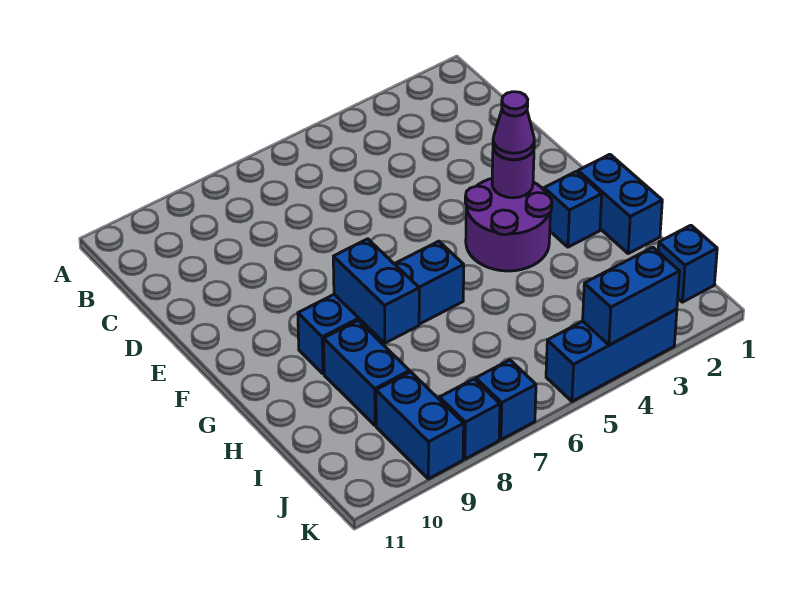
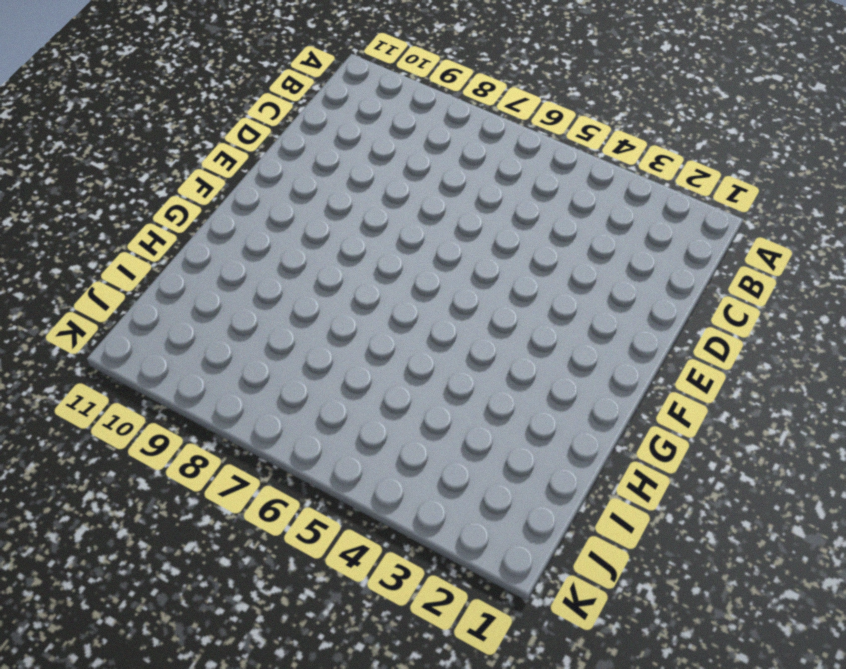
none -> purple round brick F3:G4 level 1
none -> blue brick G1:H1 level 1
none -> blue brick G2 level 1

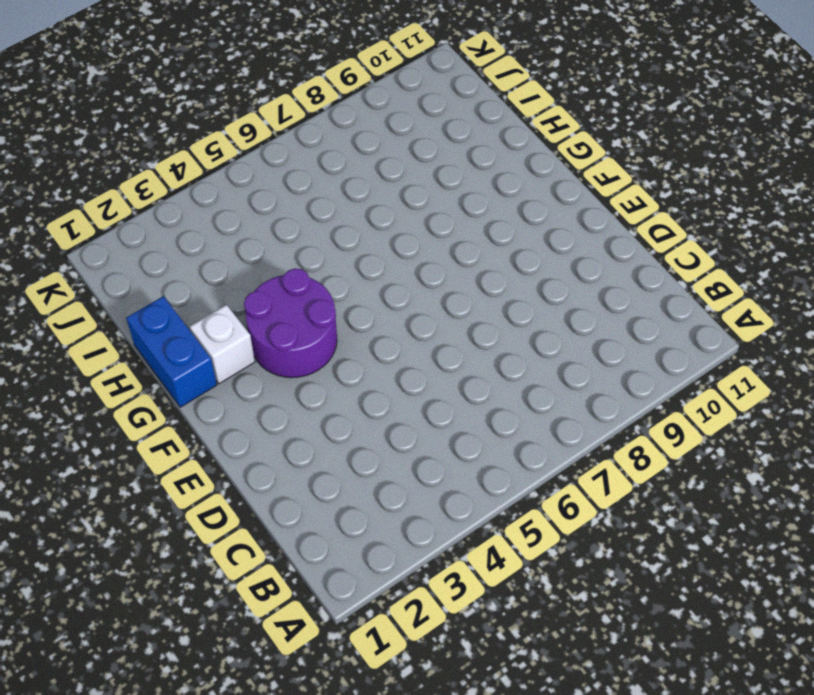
white brick G2 level 1 -> blue brick G2 level 1
none -> blue brick G6:G9 level 1
none -> blue brick H9:I9 level 1
none -> blue brick J1 level 1

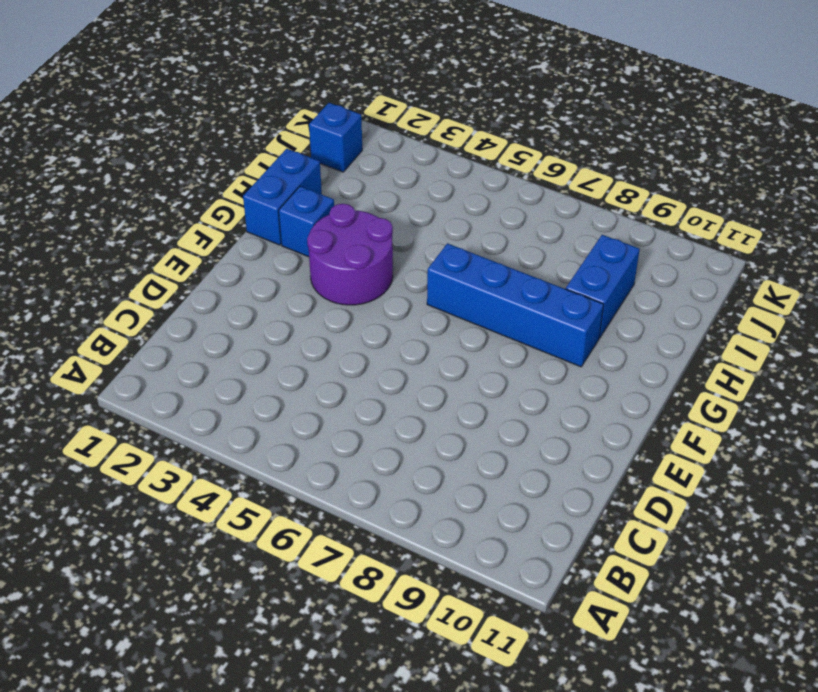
none -> blue brick J9:K9 level 1
none -> blue brick K3:K5 level 1
none -> blue brick K7 level 1

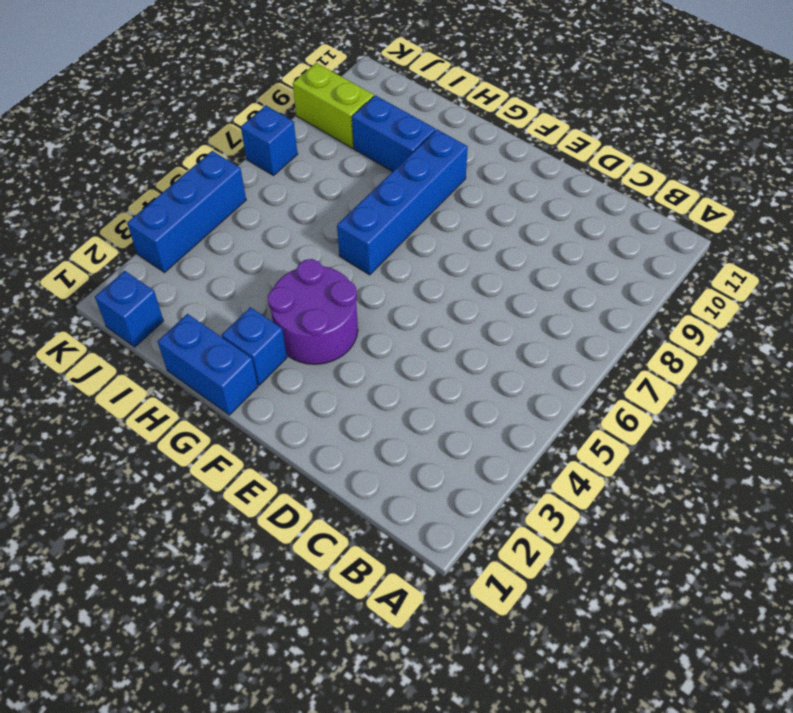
lime brick J9:K9 level 1 -> blue brick J9:K9 level 1
none -> blue brick K8 level 1
none -> purple round brick F3 level 2
none -> blue brick G8:H8 level 2

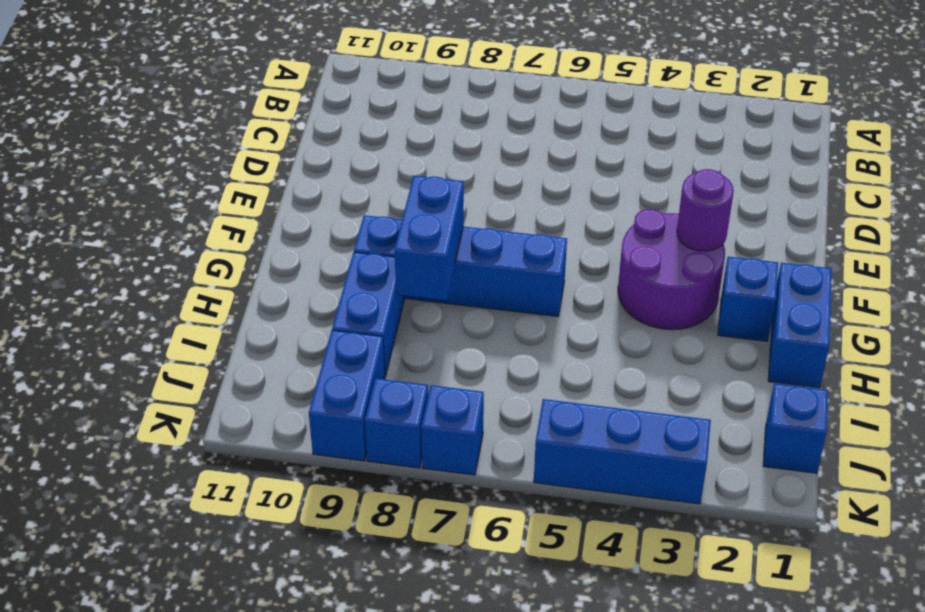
none -> blue brick K3:K4 level 2
none -> purple cone F3 level 3

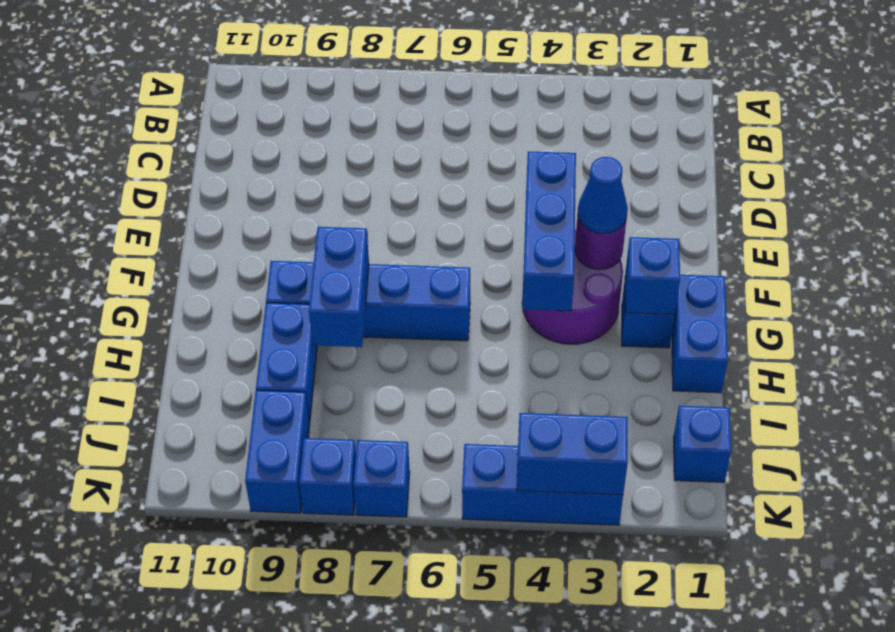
blue brick E4:G4 level 2 -> none
blue cone F3 level 3 -> purple cone F3 level 3
blue brick G2 level 2 -> none

